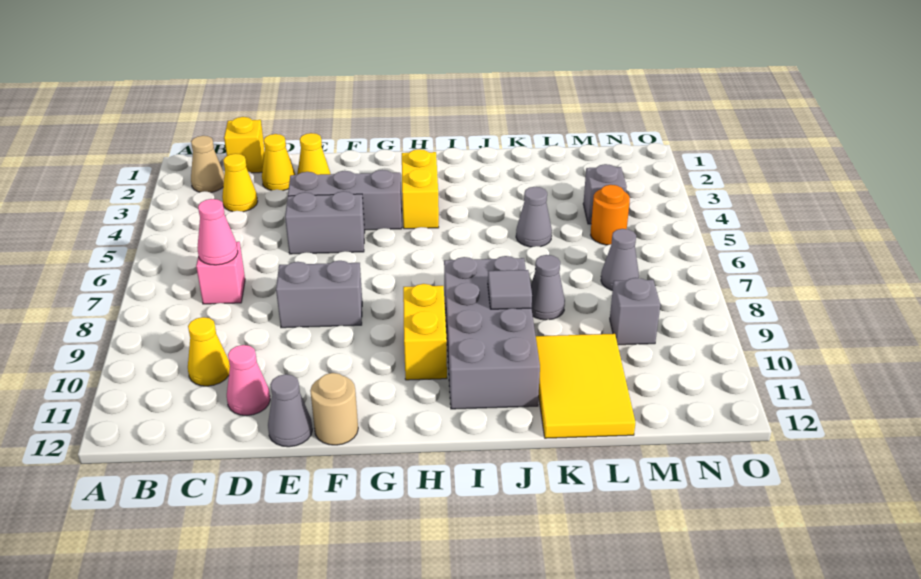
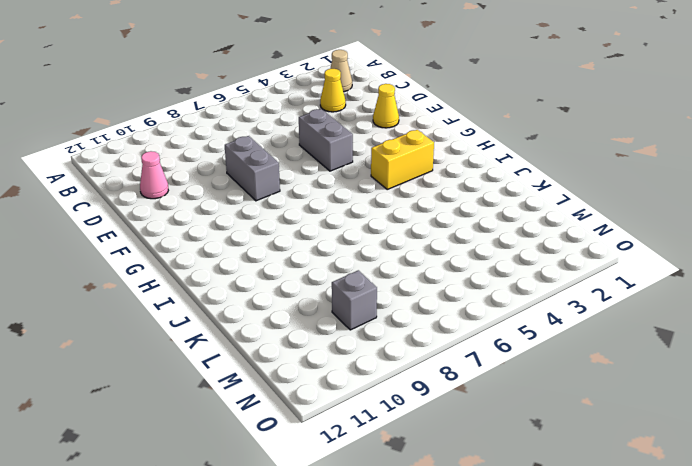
none -> yellow brick C1 level 1
none -> pink brick C7 level 1
none -> yellow cone C10 level 1

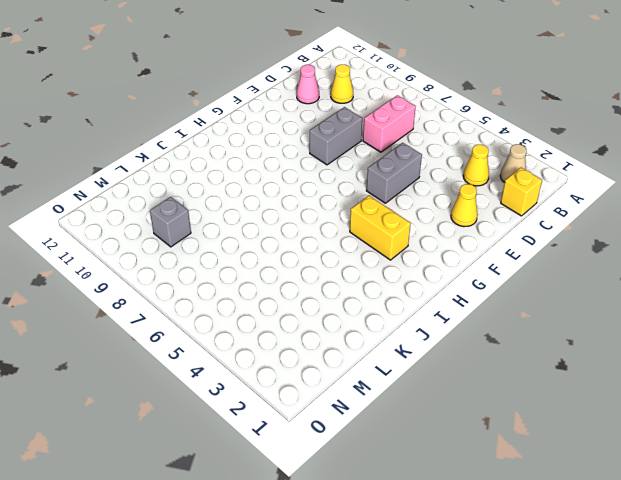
pink brick C7:D7 level 1 -> pink brick C7 level 1
none -> yellow cone D2 level 1
none -> grey brick E4:G4 level 1
none -> grey cone E12 level 1

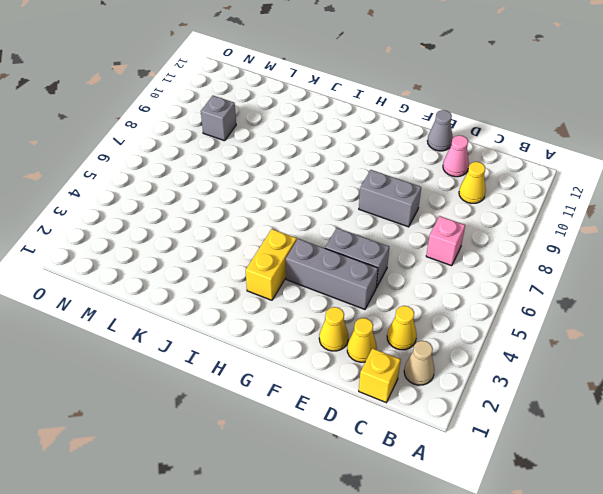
none -> tan round brick F12 level 1
none -> yellow brick H9:H10 level 1
none -> grey brick I8:J11 level 1

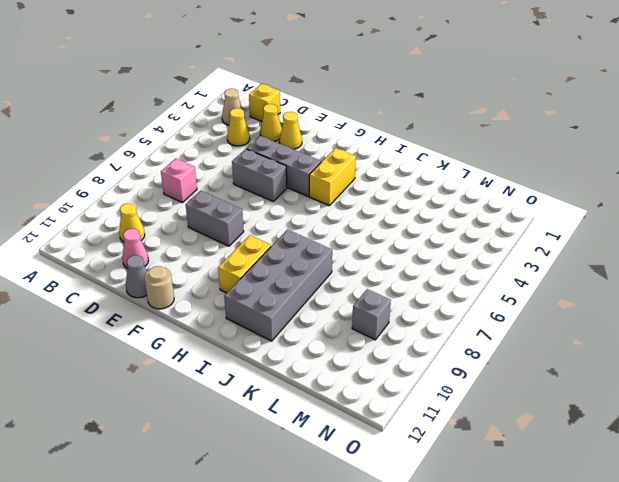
none -> grey cone K5 level 1
none -> grey cone K8 level 1
none -> yellow tile K10:L12 level 1

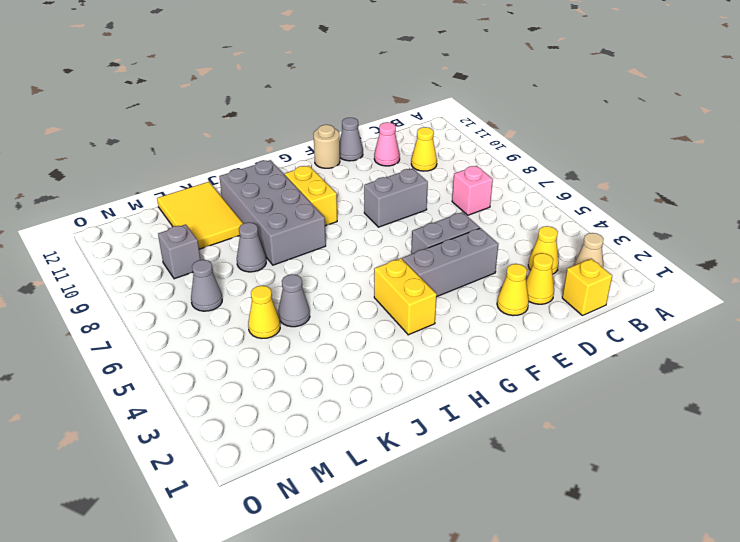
yellow cone L5 level 1 -> none
none -> grey brick M4 level 1
none -> orange round brick M5 level 1
none -> pink cone C7 level 2

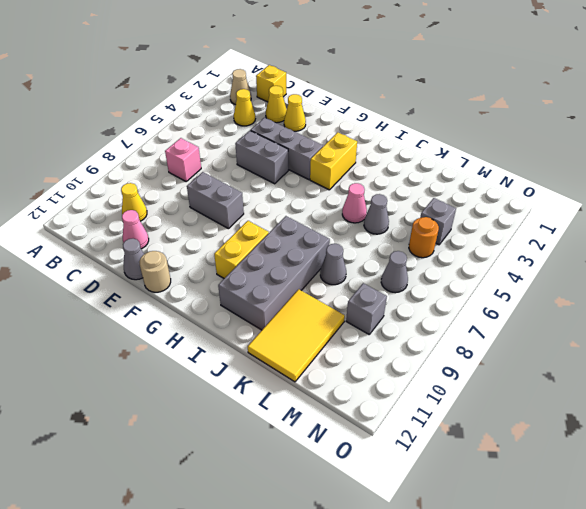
pink cone J5 level 1 -> pink cone C7 level 2
none -> grey tile J9 level 2

